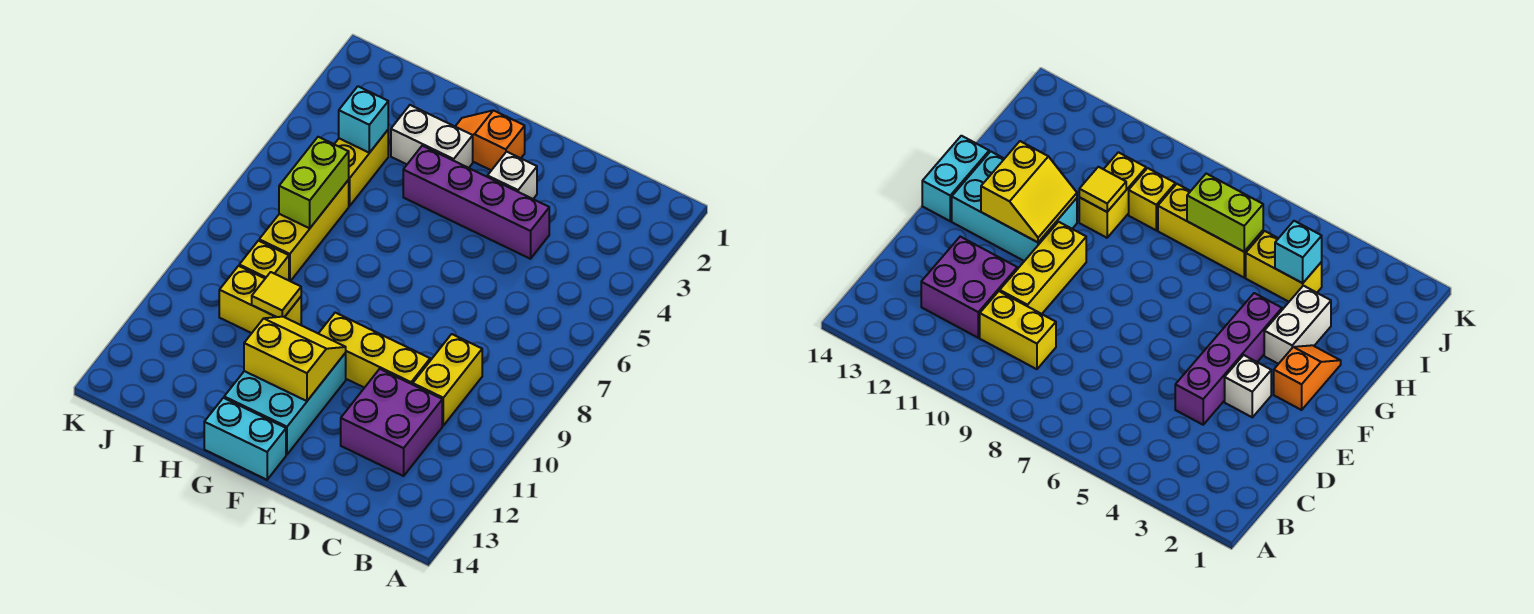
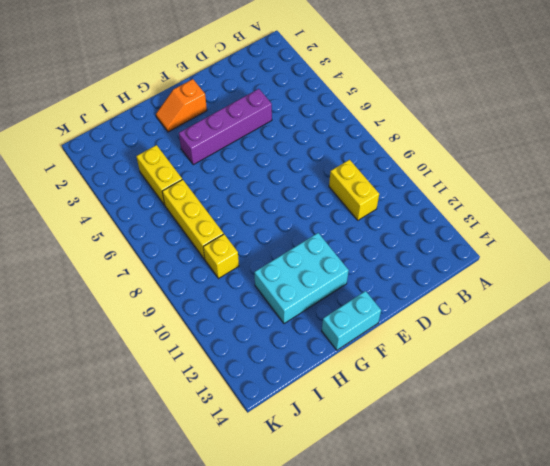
cyan brick F11:H12 level 1 -> cyan brick F11:G13 level 1
none -> purple brick C11:D12 level 1
none -> yellow brick D10:F10 level 1
none -> white brick E3 level 1

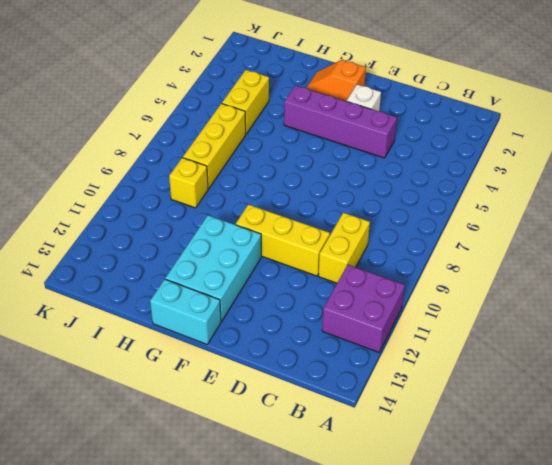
purple brick A11:B12 level 1 -> purple brick C11:D12 level 1
none -> white brick G3:H3 level 1
none -> yellow brick H10:I10 level 1
none -> yellow slope F11:G12 level 2 top 12

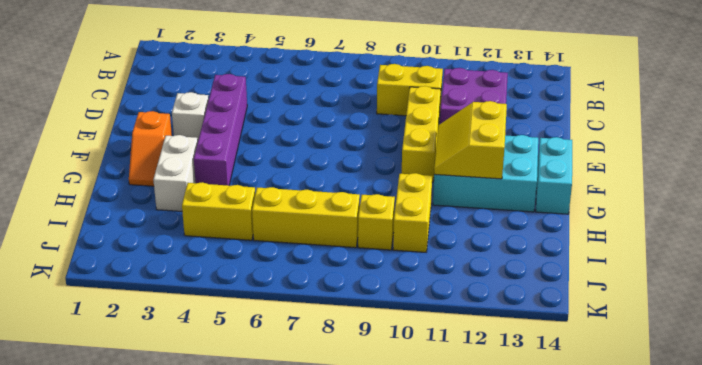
none -> yellow tile H10 level 2
none -> cyan brick I4 level 2
none -> lime brick I6:I7 level 2

